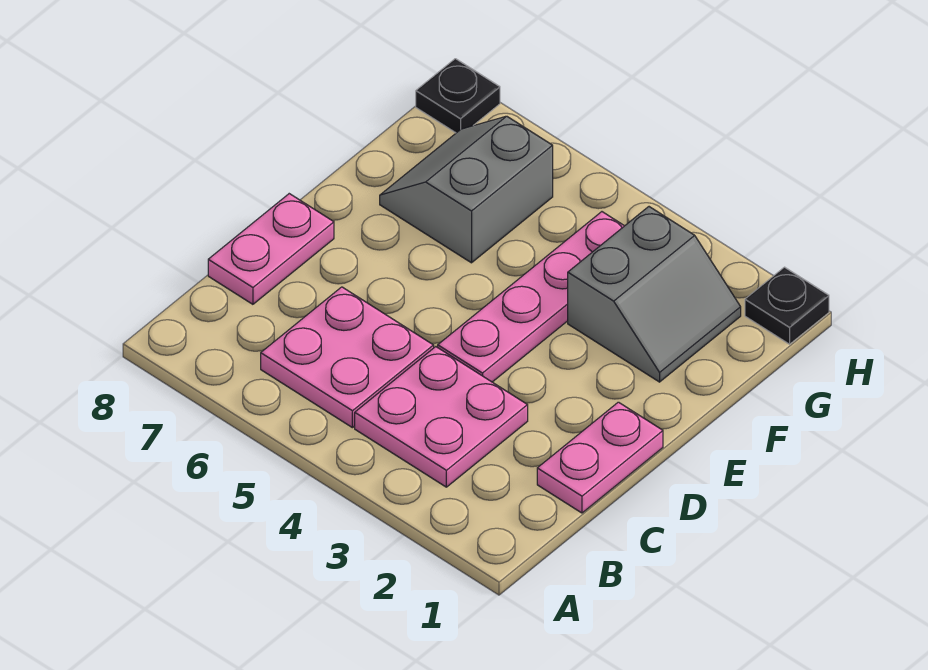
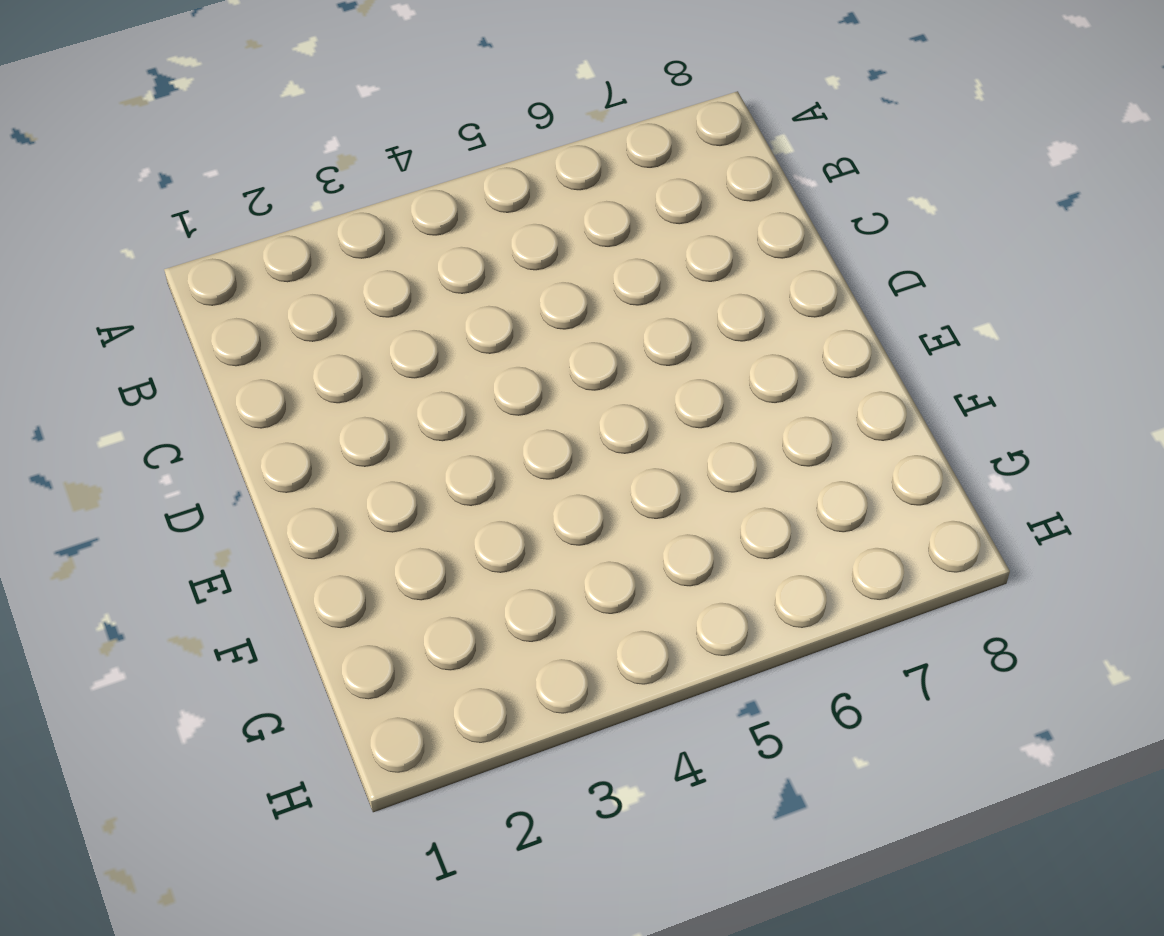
none -> pink plate B3:C4 level 1
none -> pink plate B5:C6 level 1

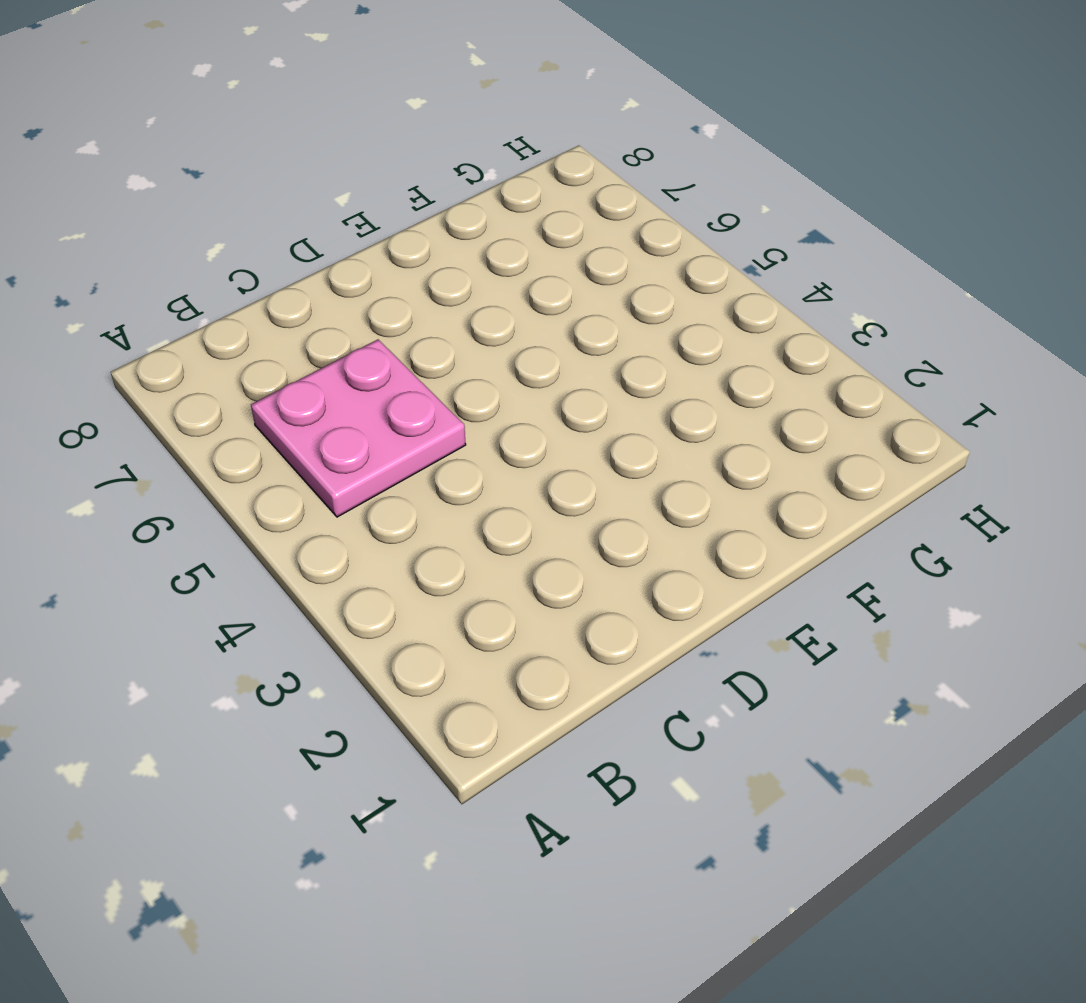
none -> pink plate B3:C4 level 1
none -> pink plate C1:D1 level 1

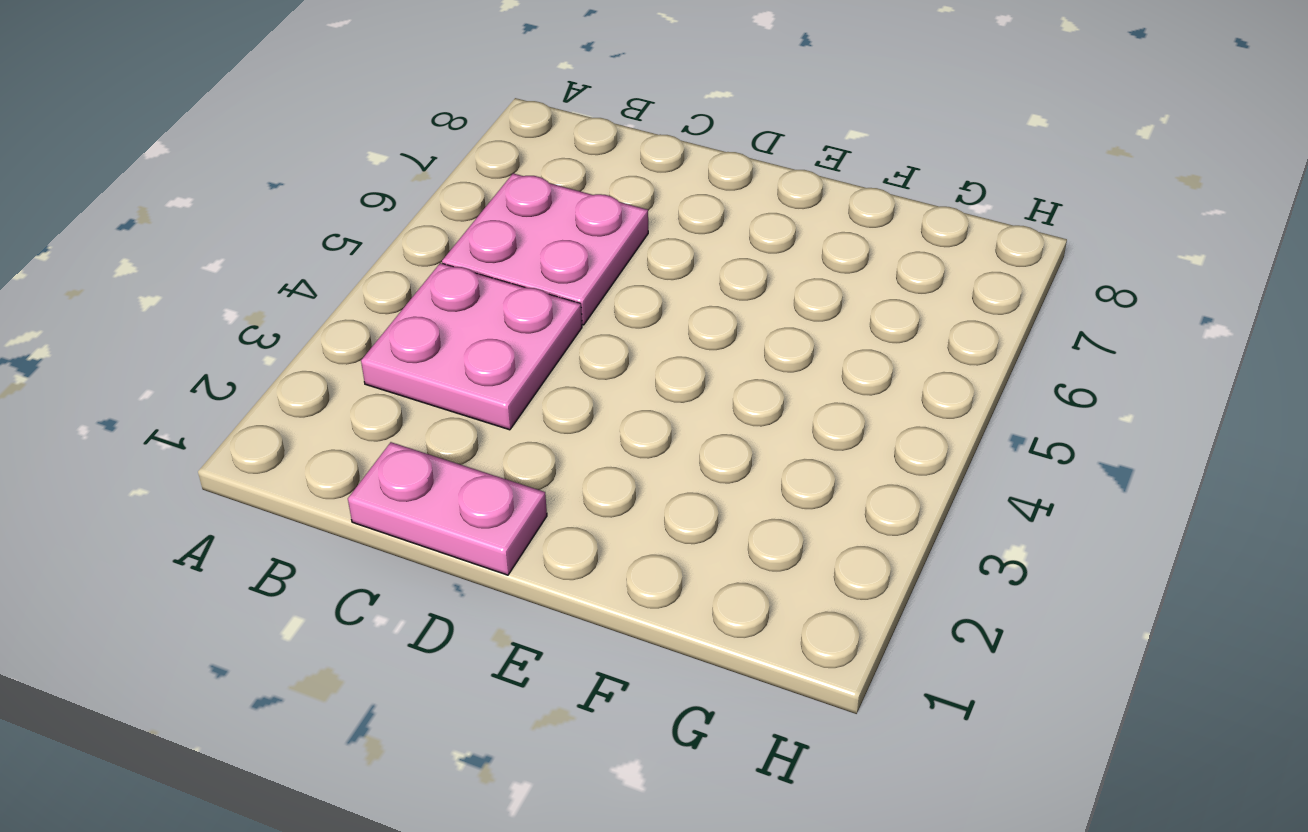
none -> pink plate C8:D8 level 1
none -> pink plate D4:G4 level 1

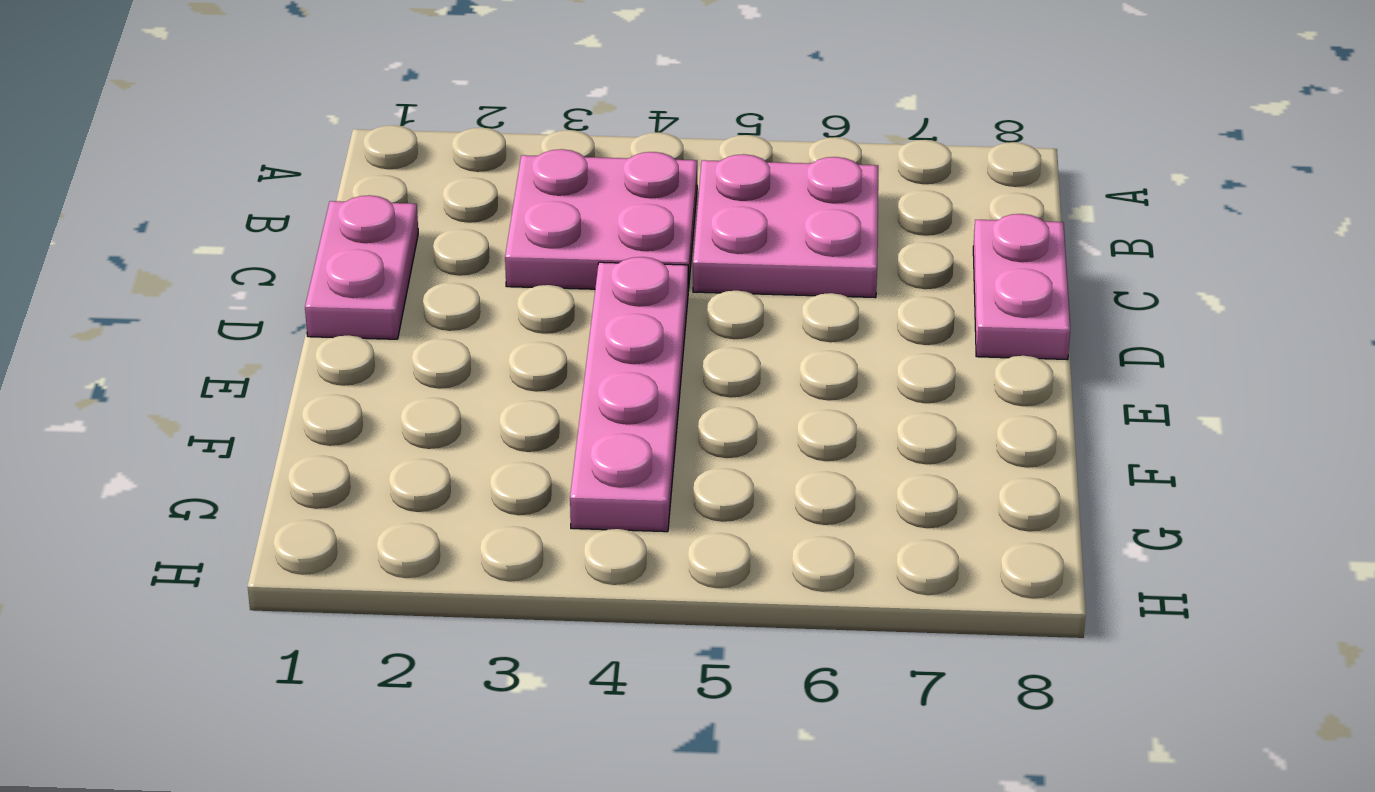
none -> grey slope F2:G3 level 1 top 3
none -> grey slope F6:G7 level 1 top 6

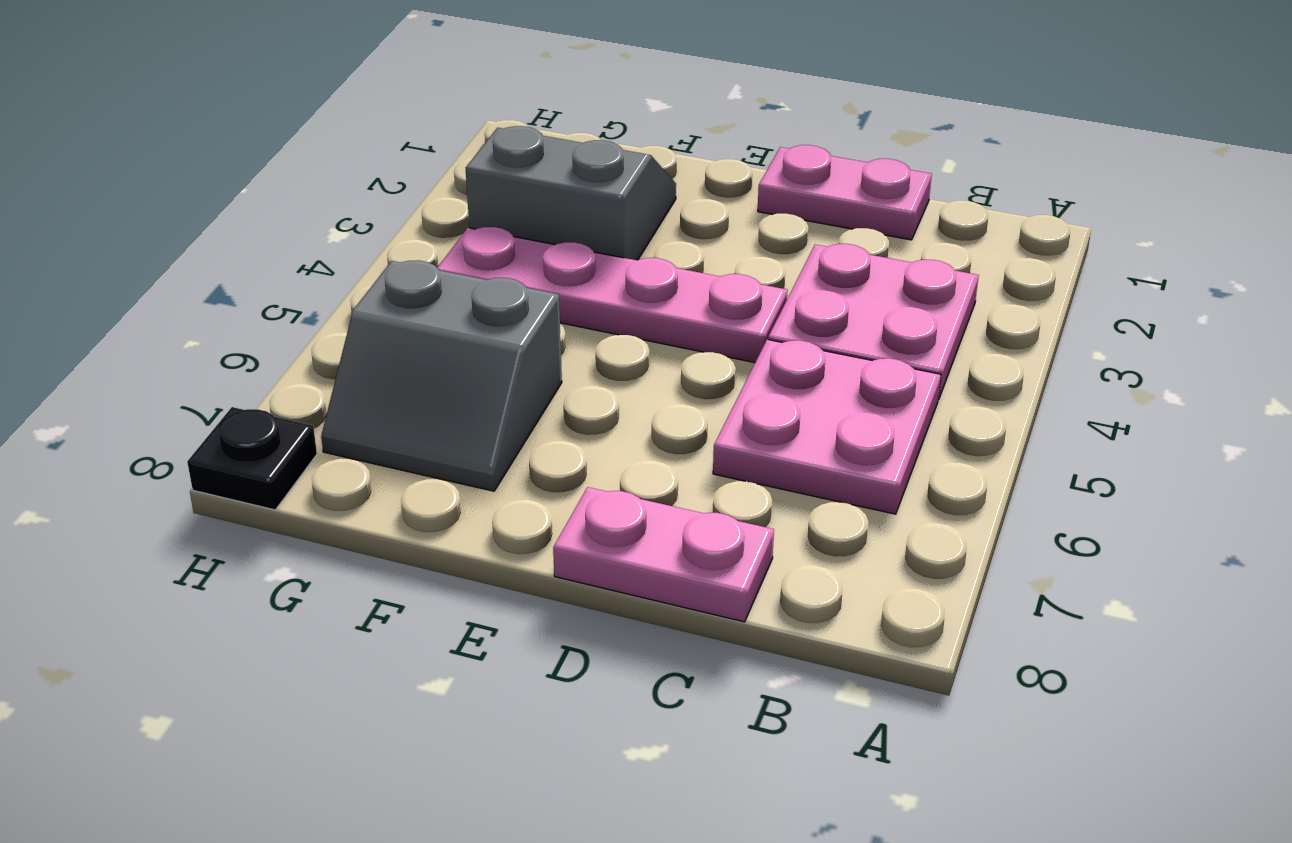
none -> black plate H1 level 1

